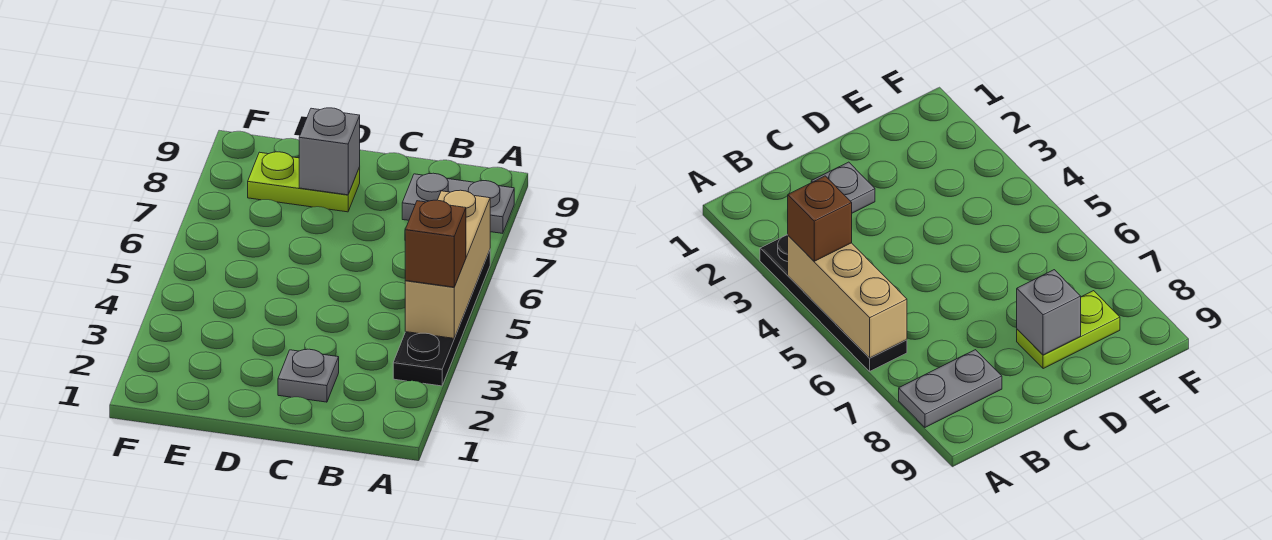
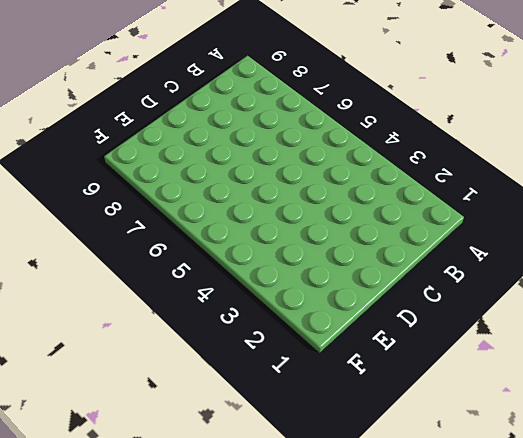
none -> black plate A3:A6 level 1
none -> grey plate A8:B8 level 1

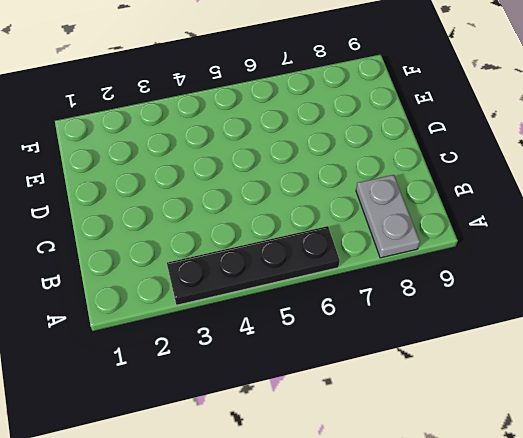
none -> grey plate C2 level 1
none -> lime plate D8:E8 level 1

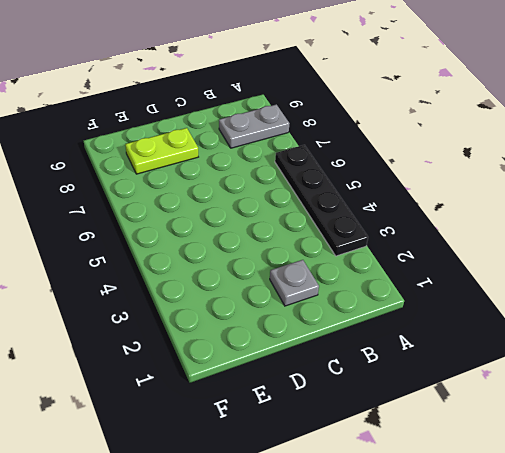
none -> tan brick A4:A6 level 2
none -> grey brick D8 level 2

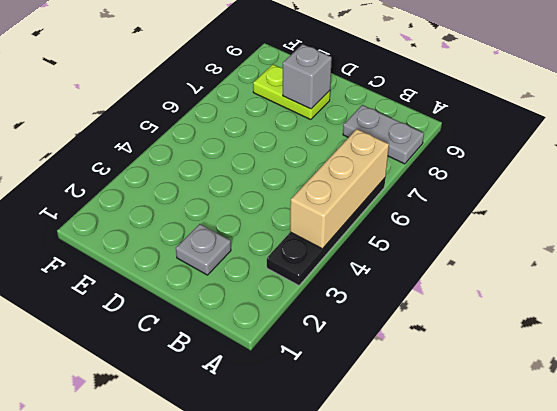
none -> brown brick A4 level 3

